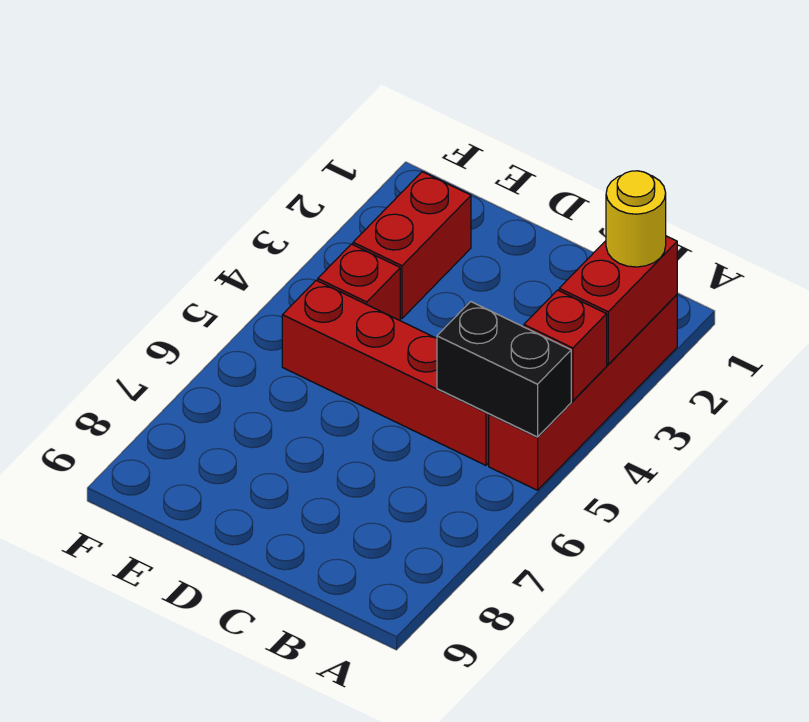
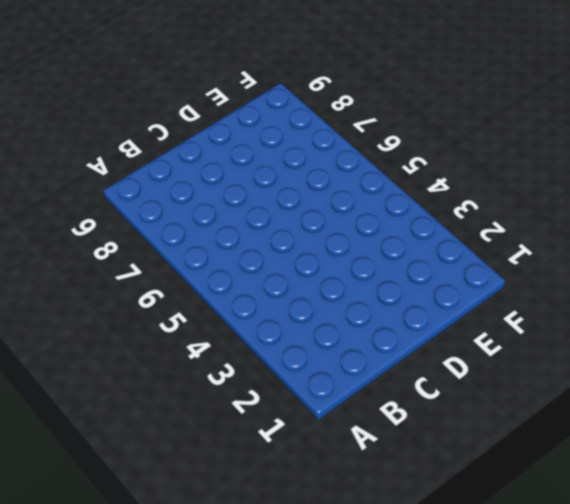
none -> red brick A2:A5 level 1
none -> red brick B5:E5 level 1

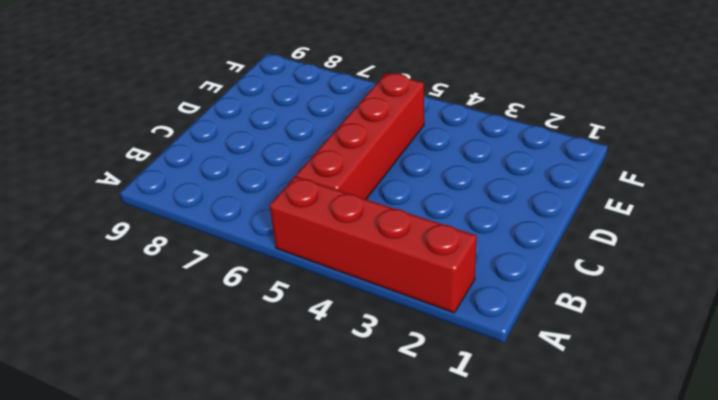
none -> red brick E2:E3 level 1
none -> red brick E4 level 1

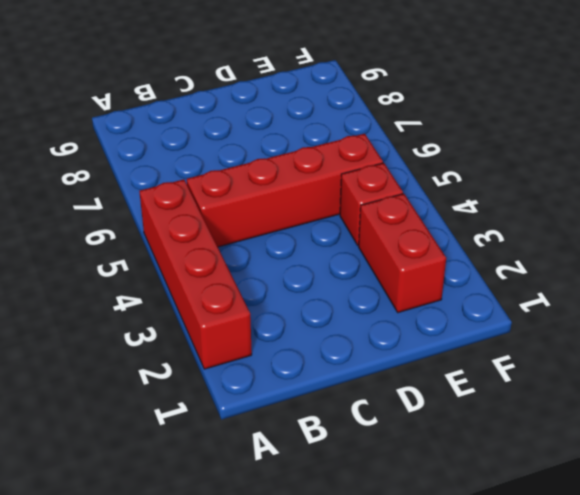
none -> red brick A2:A3 level 2
none -> red brick A4 level 2

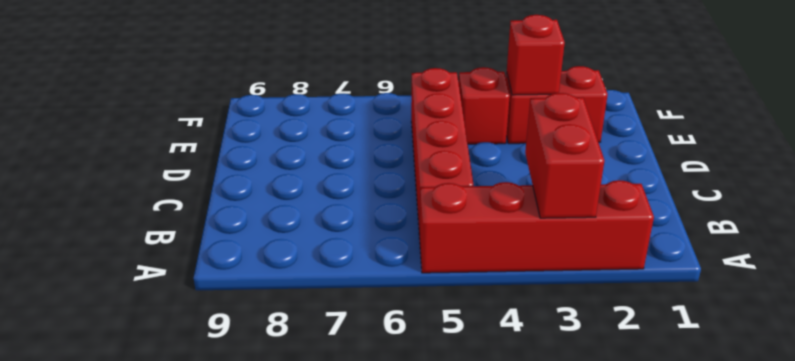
red brick A3:B3 level 2 -> red brick A2:A3 level 2
red brick E3 level 2 -> red brick A4 level 2
none -> black brick A5:B5 level 2
none -> yellow round brick A2 level 3

